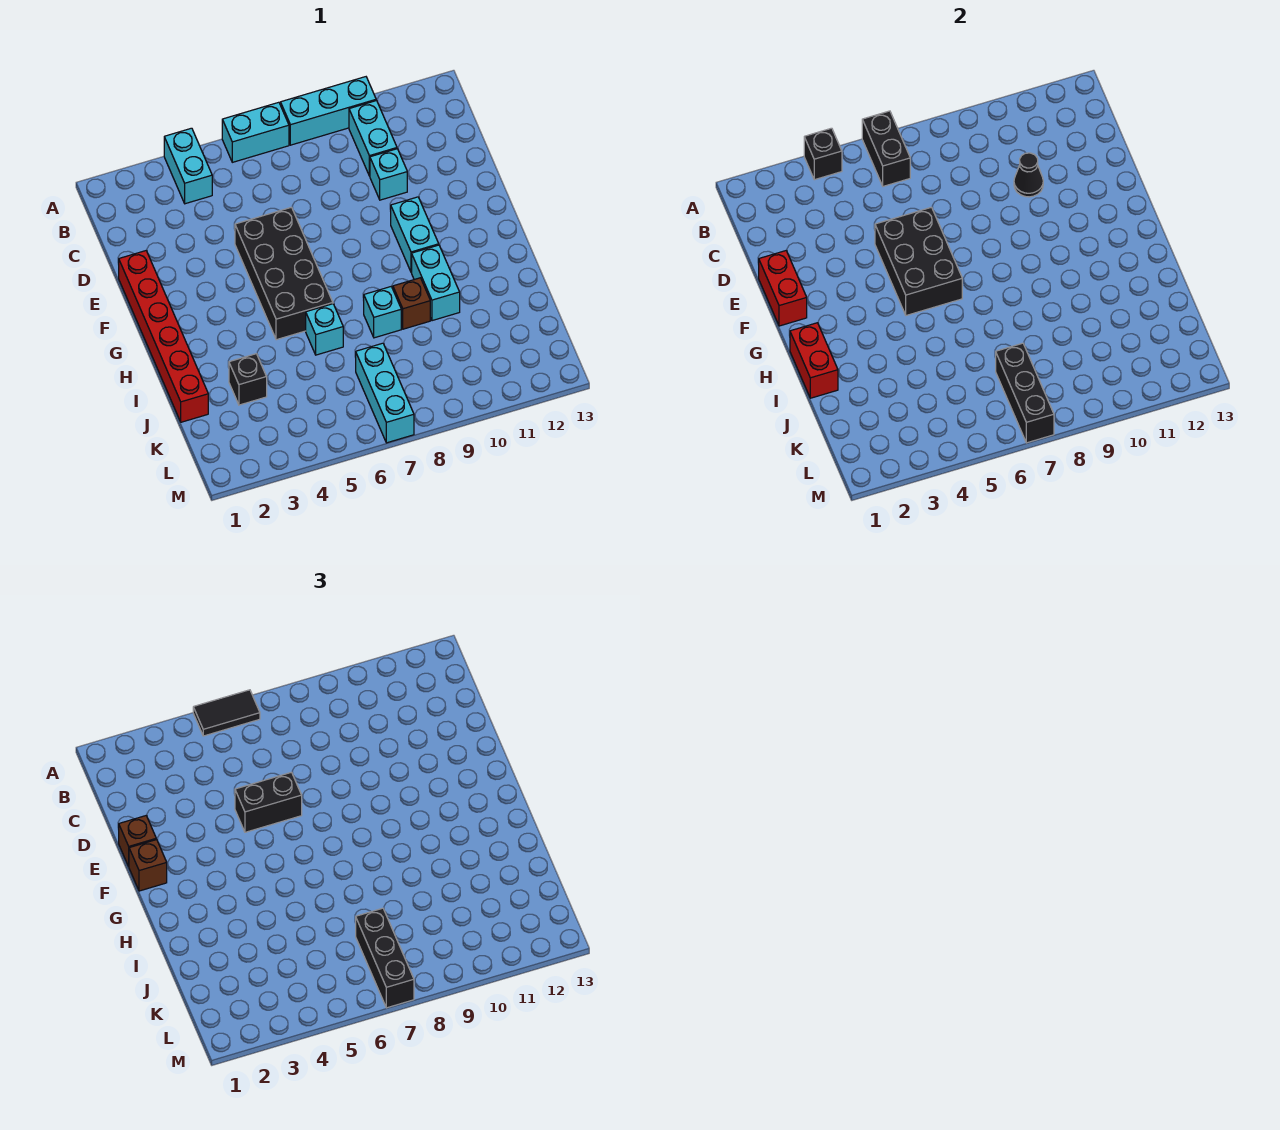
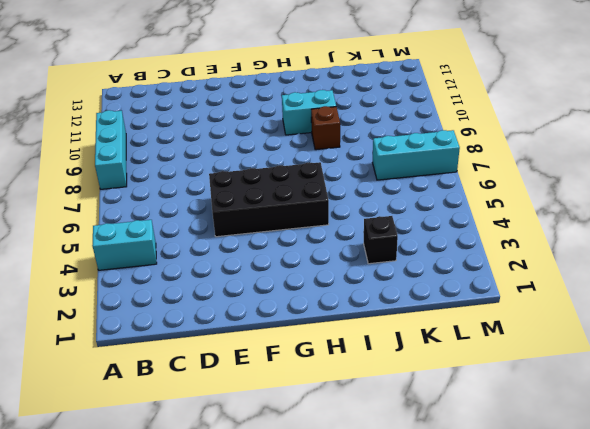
none -> cyan brick A6:A7 level 1
none -> cyan brick B10:C10 level 1
none -> cyan brick D10 level 1

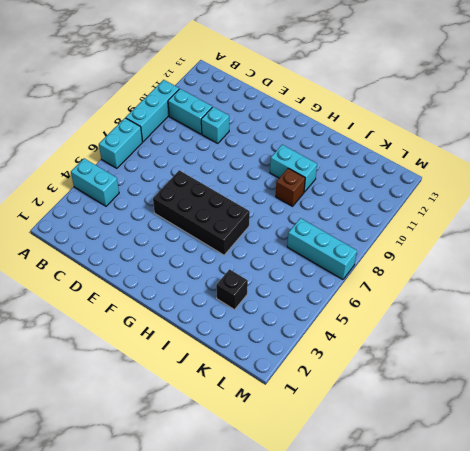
none -> red brick E1:J1 level 1
none -> cyan brick F10:G10 level 1
none -> cyan brick I6 level 1

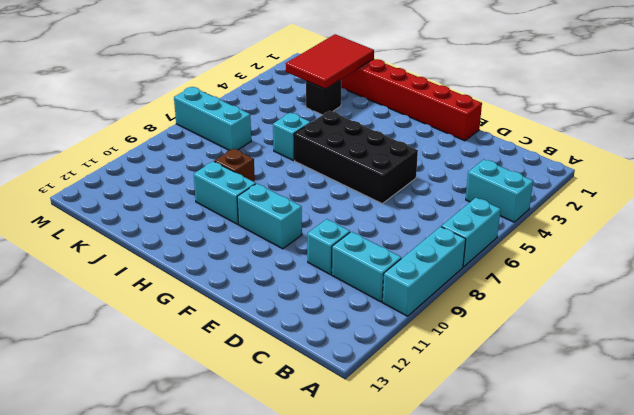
red tile J1:K3 level 2 -> none
none -> cyan brick I8 level 1
none -> black brick A4 level 2
none -> black brick A6:B6 level 2

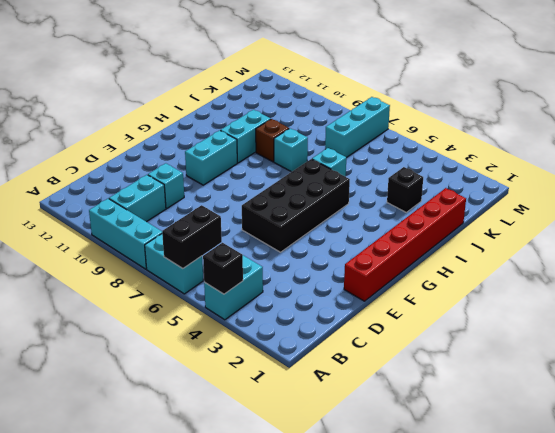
none -> black cone D10 level 2
none -> red brick E1:F1 level 2
none -> black brick E5:G6 level 2

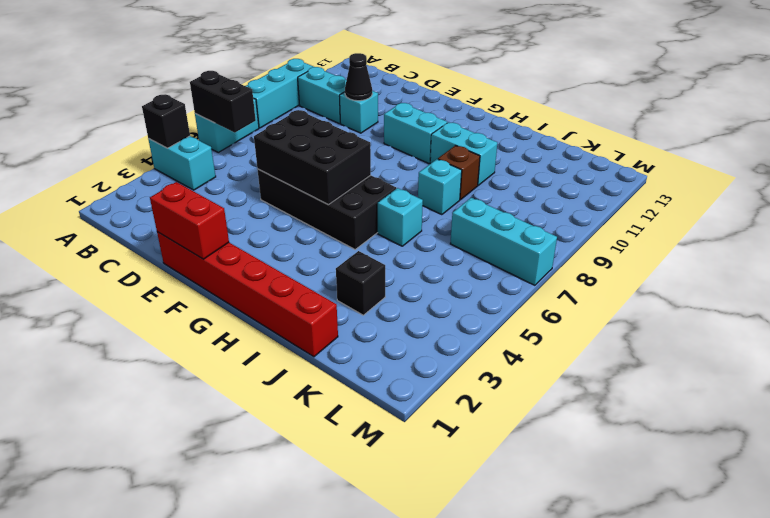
none -> red brick H1:I1 level 2
none -> black brick K7:M7 level 2
none -> black tile A5:A6 level 3

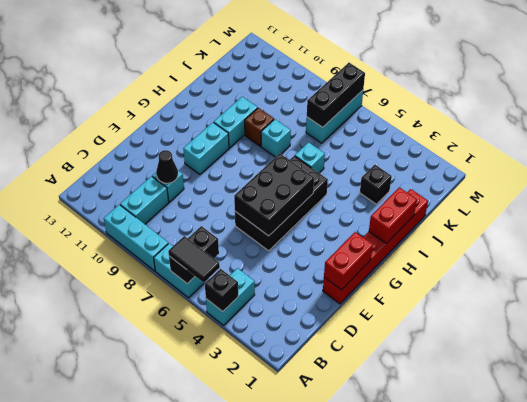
none -> brown brick E1 level 3
none -> black brick E5:E6 level 3
none -> brown brick F1 level 3

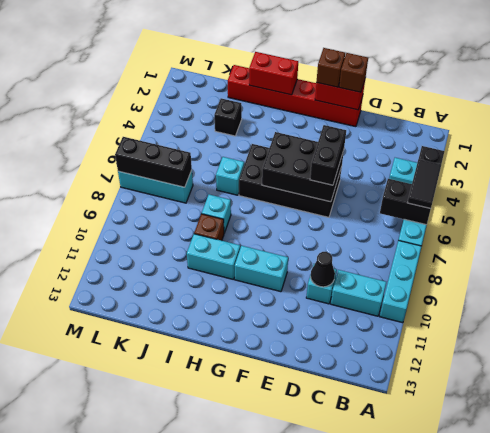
none -> black brick K7:M7 level 3

